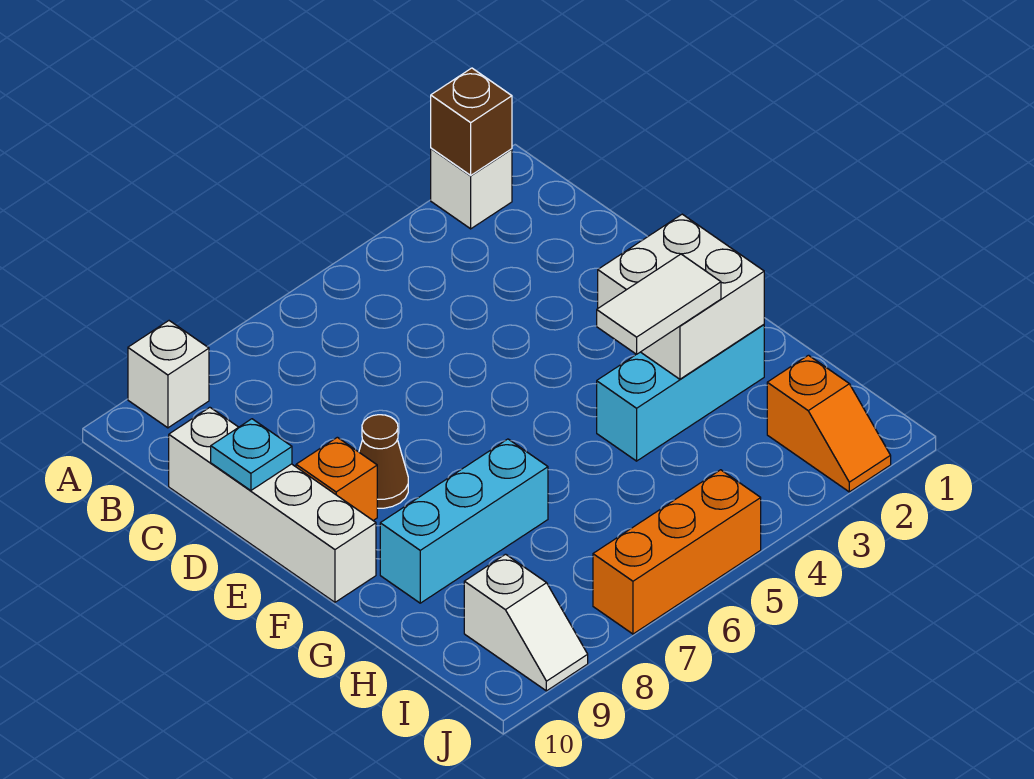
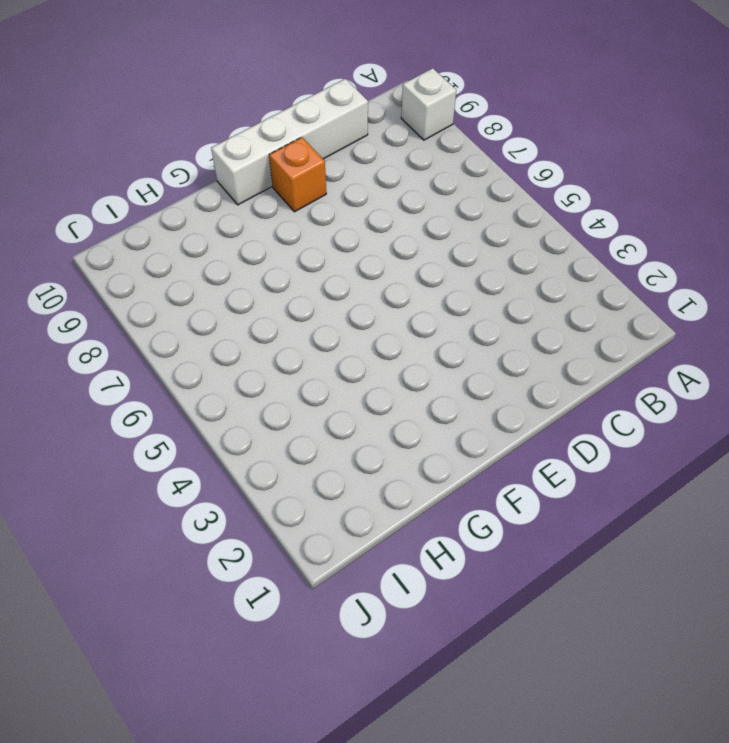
none -> white brick A2 level 1
none -> brown cone E8 level 1
none -> cyan brick G2:G4 level 1

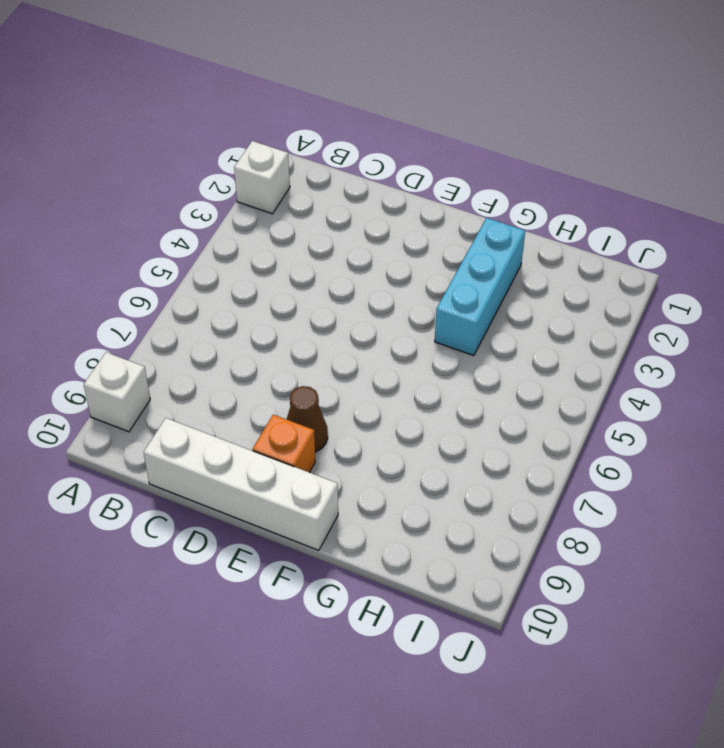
none -> cyan brick G7:G9 level 1
none -> orange slope I2:J2 level 1 top I
none -> white slope I9:J9 level 1 top I

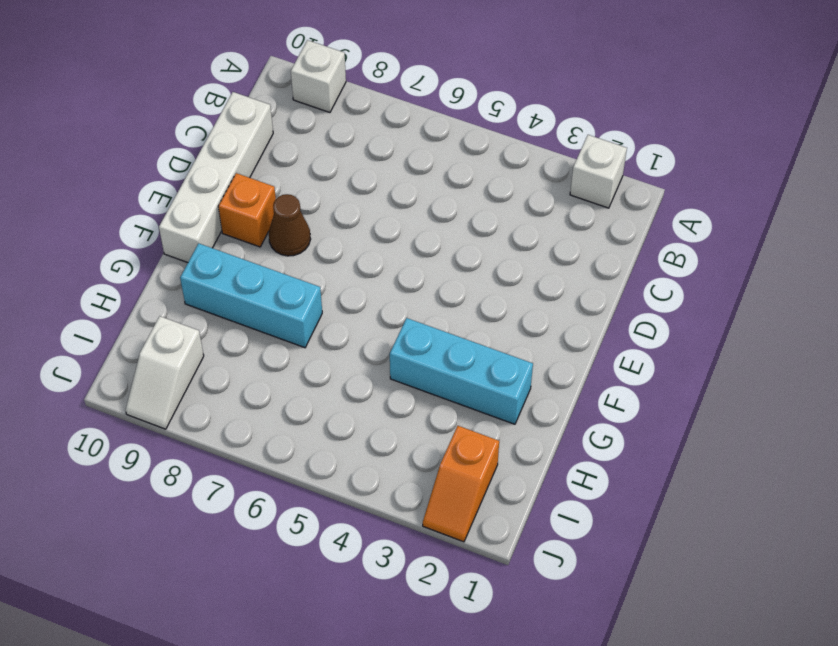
none -> orange brick J5:J7 level 1
none -> brown brick A2 level 2
none -> cyan plate D10 level 2

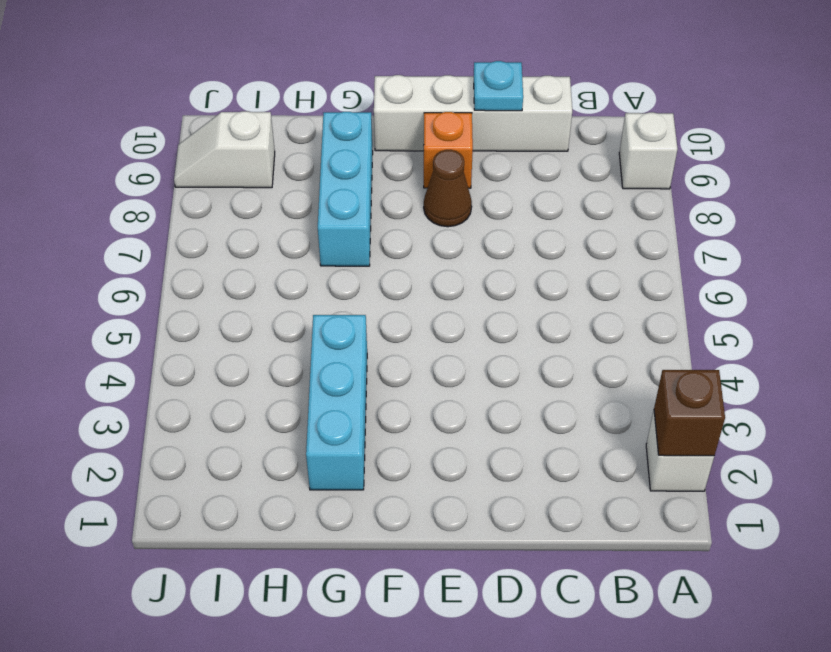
none -> orange slope I2:J2 level 1 top I
none -> orange brick J5:J7 level 1
none -> white brick F2:G3 level 2

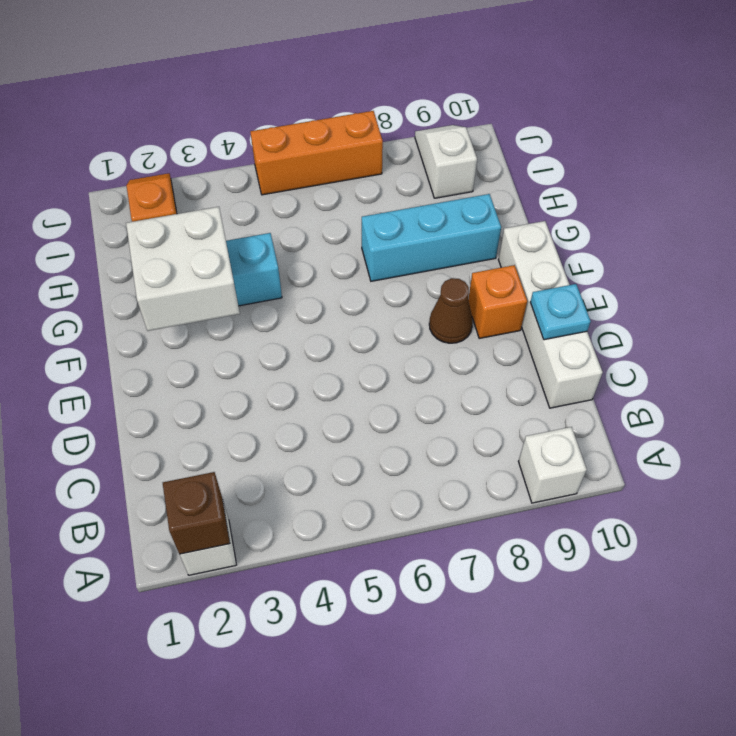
none -> white tile G3:G4 level 3

